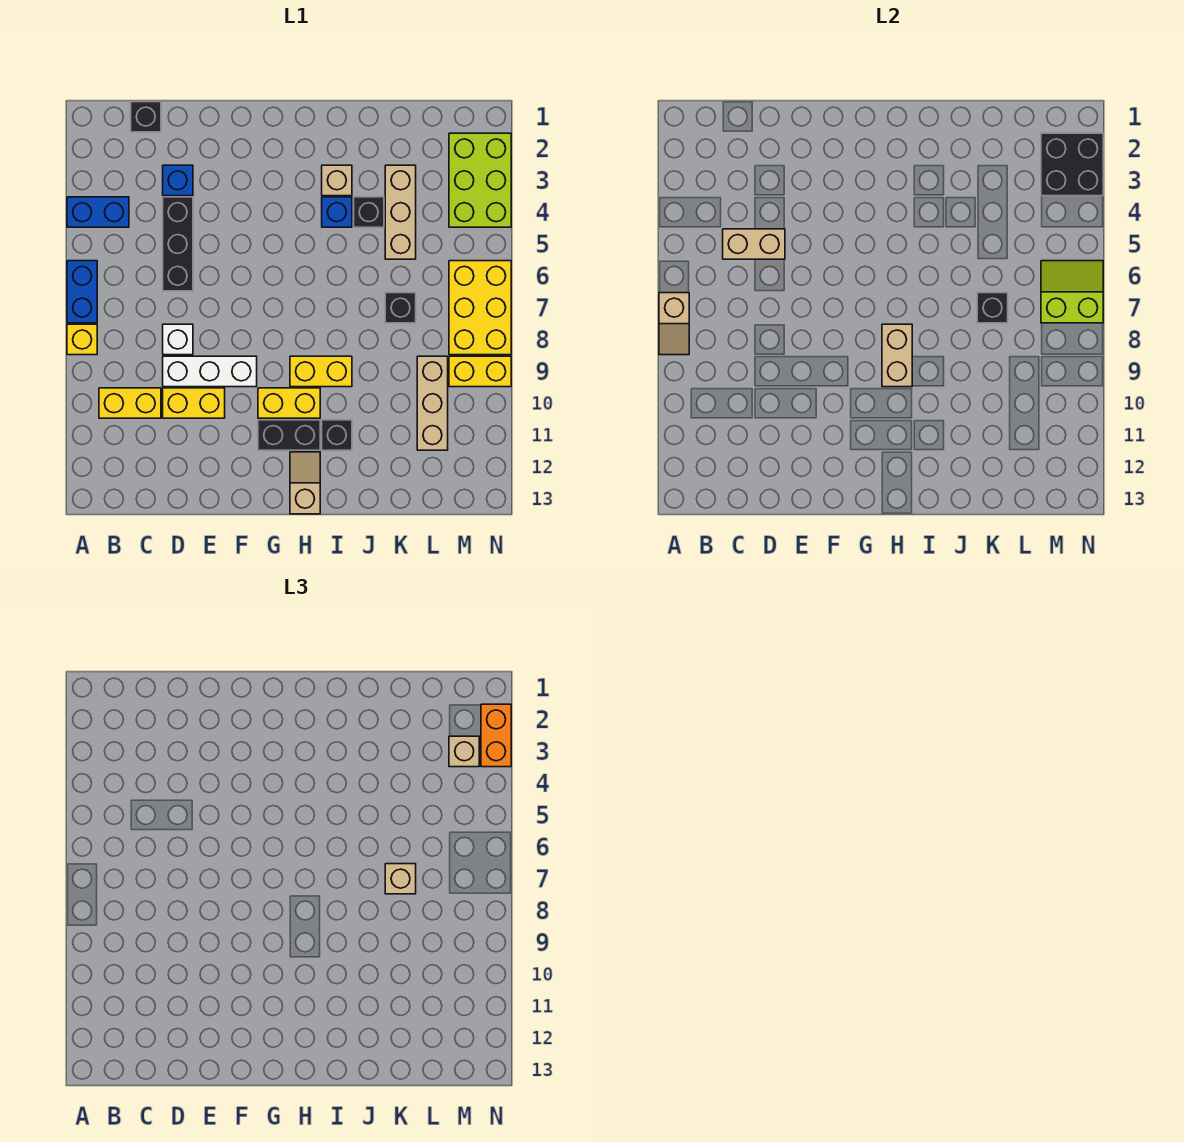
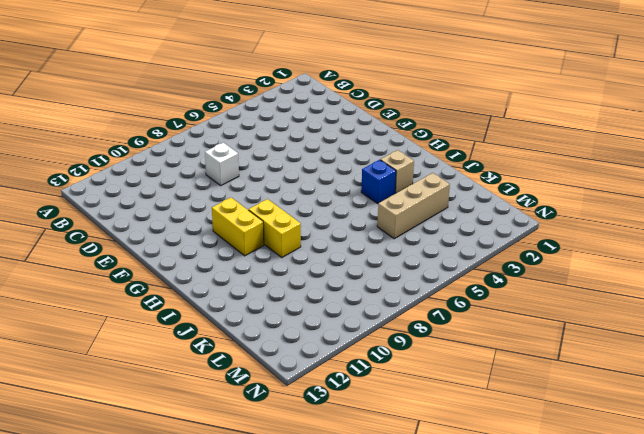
none -> blue brick A4:B4 level 1
none -> blue brick A6:A7 level 1
none -> yellow brick A8 level 1
none -> yellow brick B10:C10 level 1

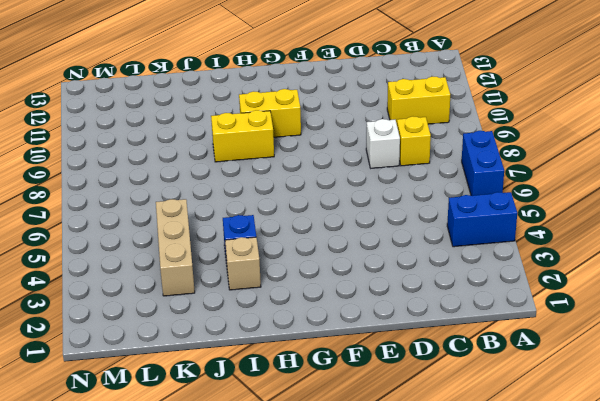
yellow brick C8 level 1 -> yellow brick A8 level 1
none -> black brick C1 level 1
none -> blue brick D3 level 1
none -> black brick D4:D6 level 1
none -> white brick D9:F9 level 1

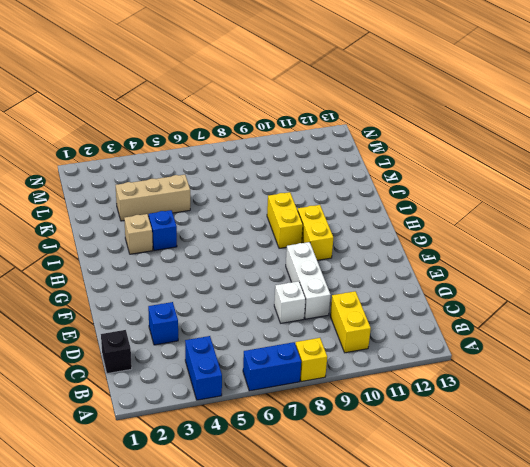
none -> black brick D4:D6 level 1
none -> yellow brick D10:E10 level 1
none -> black brick G11:H11 level 1
none -> tan slope H12:H13 level 1 top 13

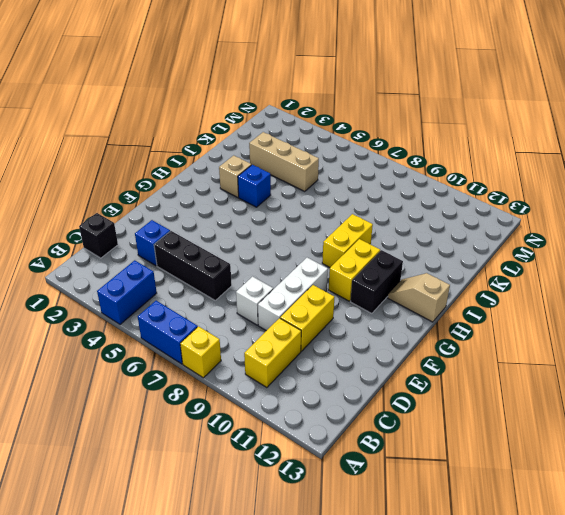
none -> black brick I11 level 1
none -> black brick J4 level 1
none -> black brick K7 level 1
none -> tan brick L9:L11 level 1

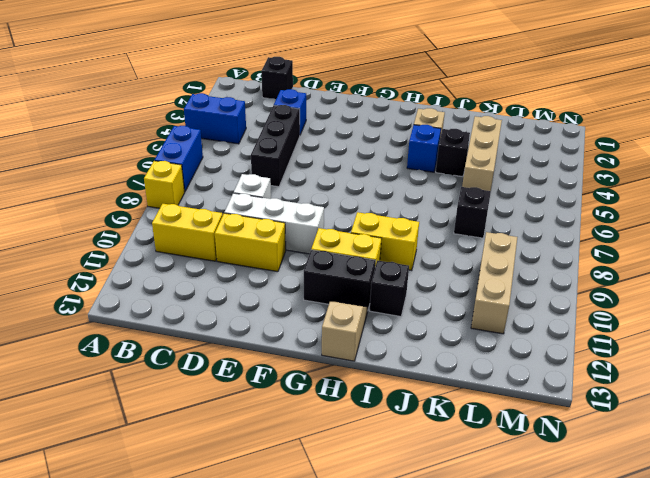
none -> lime brick M2:N4 level 1
none -> yellow brick M6:N8 level 1
none -> yellow brick M9:N9 level 1
none -> tan slope A7:A8 level 2 top 7

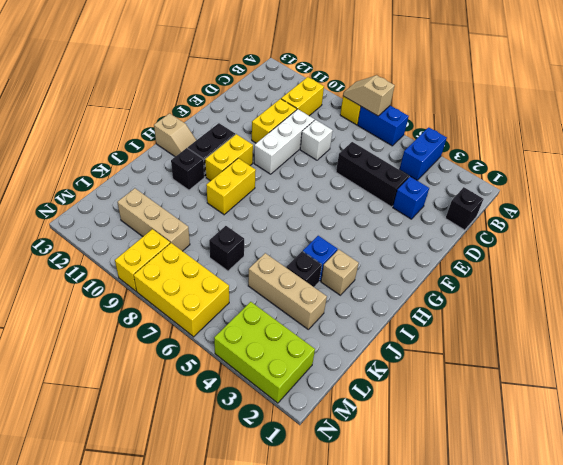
none -> tan brick C5:D5 level 2
none -> tan brick H8:H9 level 2
none -> black brick K7 level 2
none -> black brick M2:N3 level 2

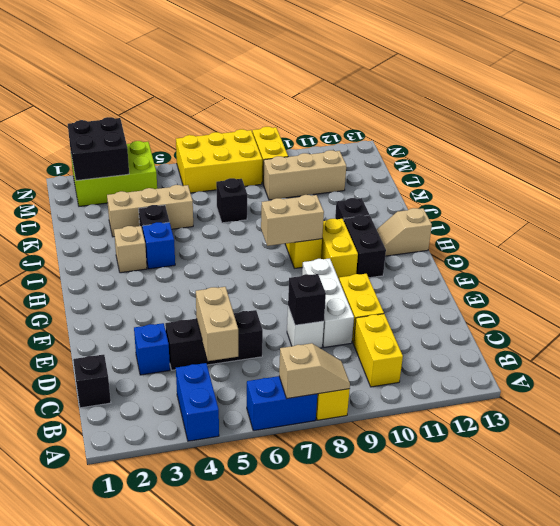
black brick D8 level 2 -> black brick K7 level 2
none -> lime slope M6:N7 level 2 top 7
none -> tan brick K7 level 3
none -> tan brick M3 level 3
none -> orange brick N2:N3 level 3

